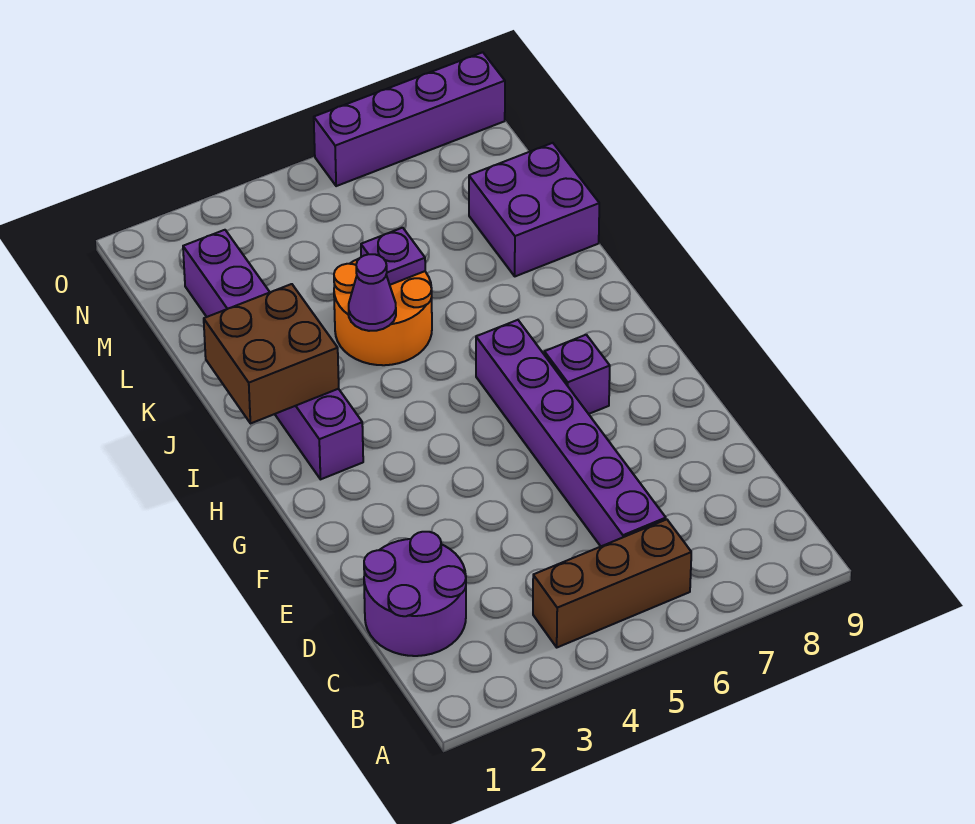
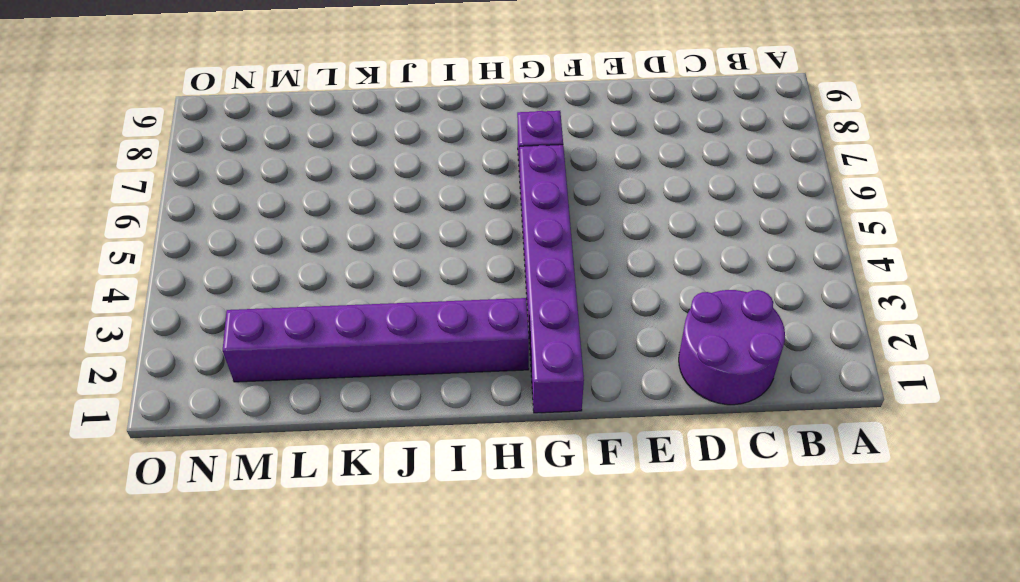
purple brick G1:G6 level 1 -> purple brick C6:H6 level 1
none -> brown brick B4:B6 level 1
none -> orange round brick J4:K5 level 1

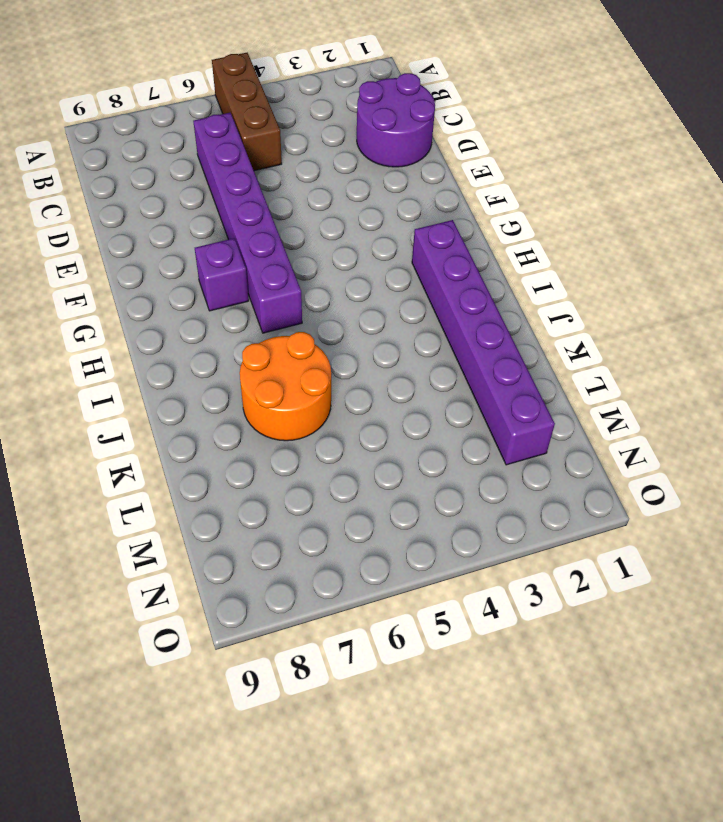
brown brick A5:C5 level 1 -> brown brick B4:B6 level 1
orange round brick J6:K7 level 1 -> orange round brick J4:K5 level 1
none -> purple brick K8:L9 level 1
none -> purple brick O6:O9 level 1

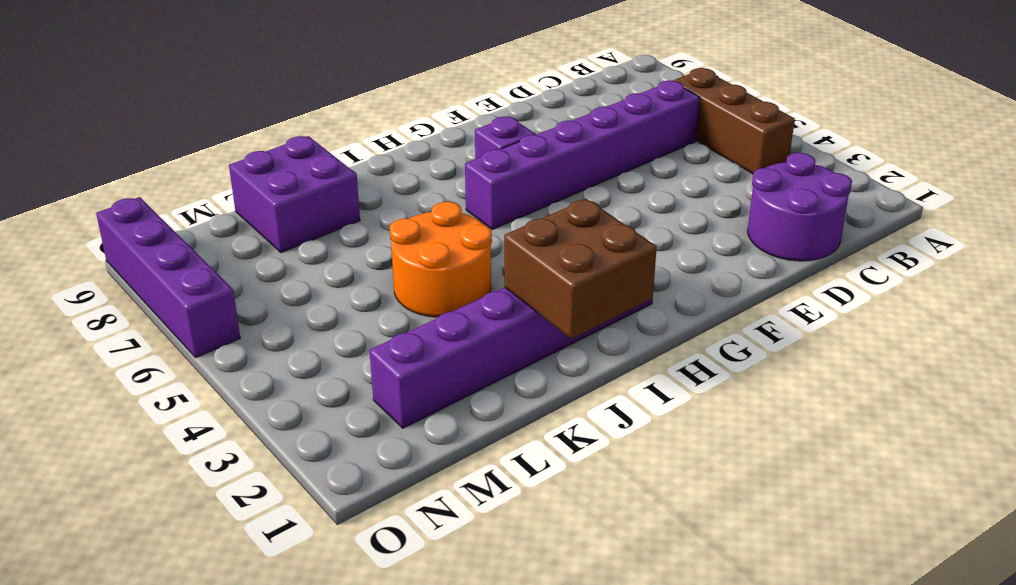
none -> purple cone J4 level 2
none -> purple plate K5 level 2

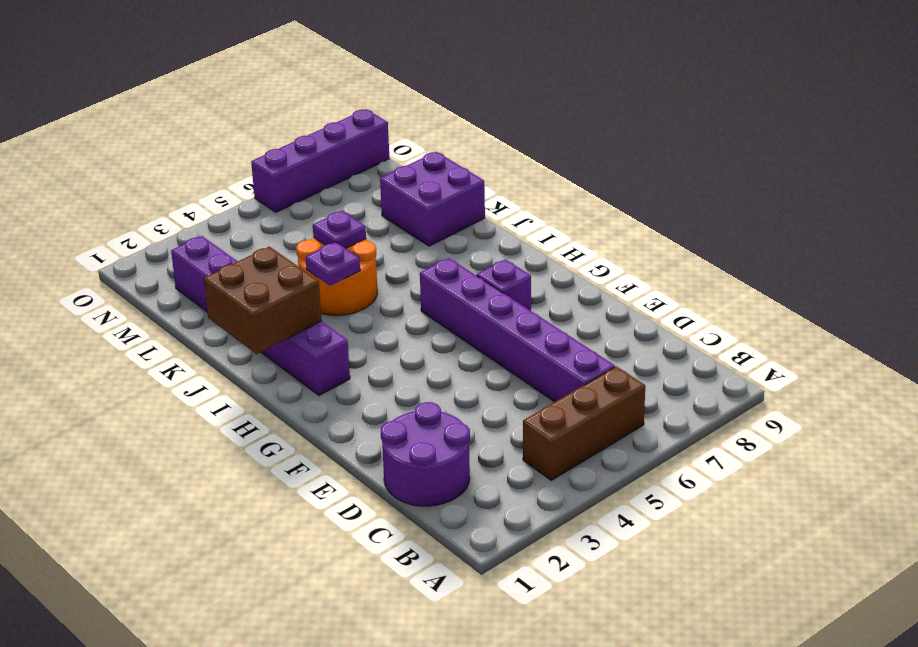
purple plate J4 level 2 -> purple cone J4 level 2

